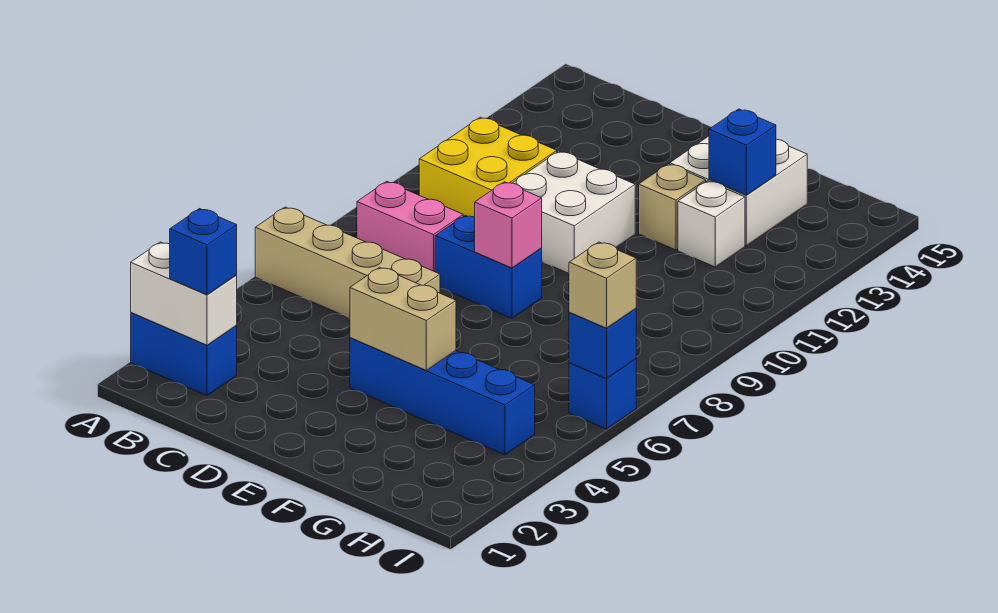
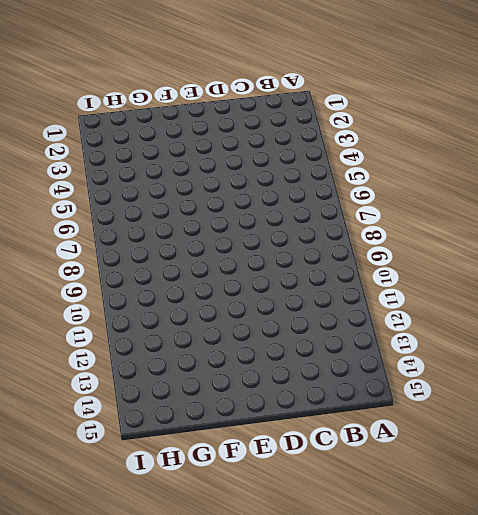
none -> blue brick A2:B2 level 1
none -> tan brick A6:D6 level 1
none -> pink brick B8:C8 level 1

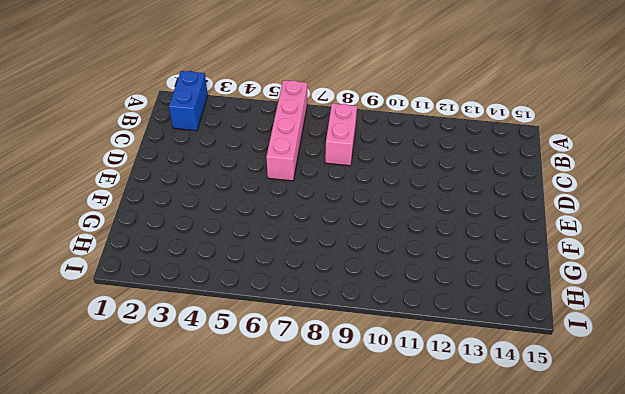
pink brick A6:D6 level 1 -> tan brick A6:D6 level 1
none -> yellow brick B10:C11 level 1
none -> blue brick D8:E8 level 1
none -> white brick D10:E11 level 1

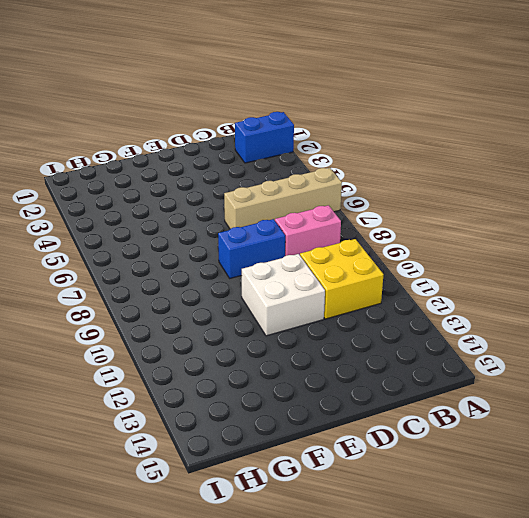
none -> blue brick E4:H4 level 1
none -> tan brick F12 level 1
none -> white brick F13:G14 level 1

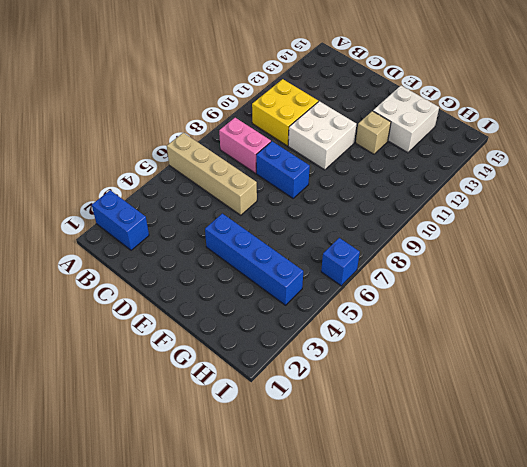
none -> white brick G12 level 1
none -> white brick A2:B2 level 2
none -> tan brick E4:F4 level 2

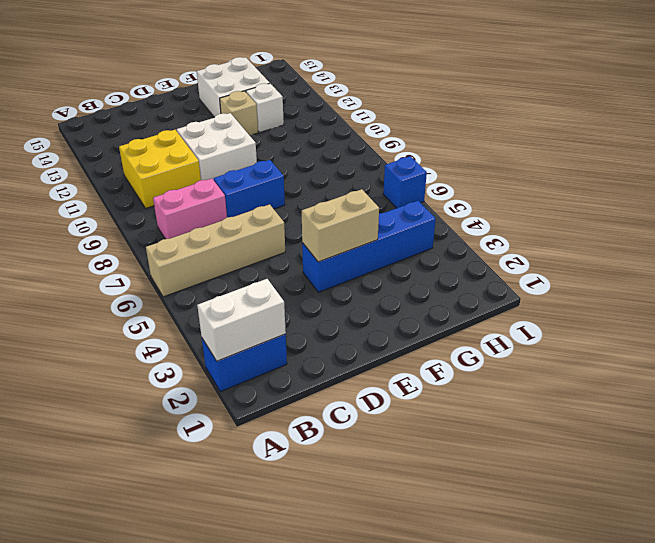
none -> pink brick E8 level 2
none -> blue brick G13 level 2
none -> blue brick I6 level 2

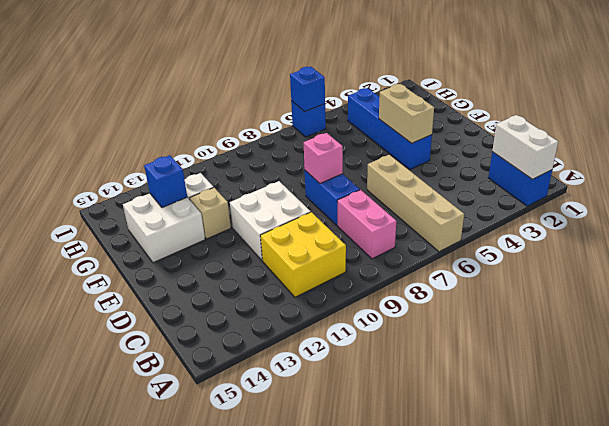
none -> blue brick B2 level 3
none -> tan brick I6 level 3

